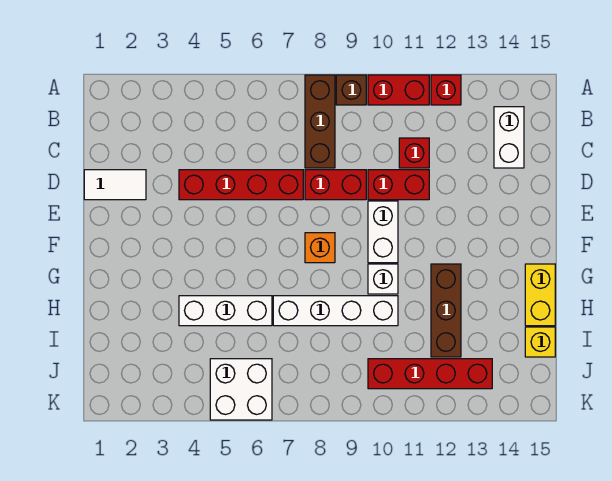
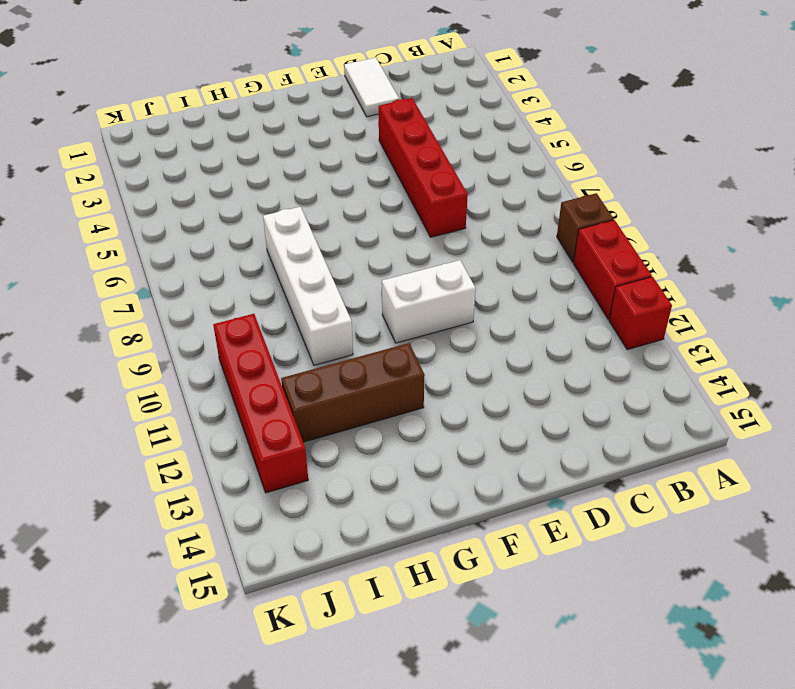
none -> brown brick A8:C8 level 1
none -> white brick B14:C14 level 1
none -> red brick C11 level 1

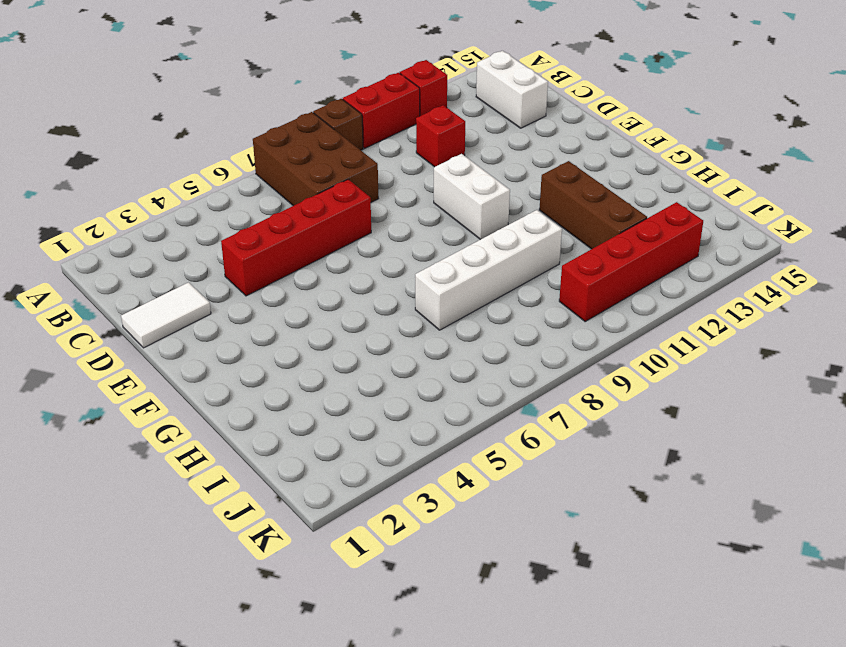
brown brick A7:C8 level 1 -> brown brick A8:C8 level 1
none -> red brick D8:D9 level 1
none -> red brick D10:D11 level 1
none -> orange brick F8 level 1

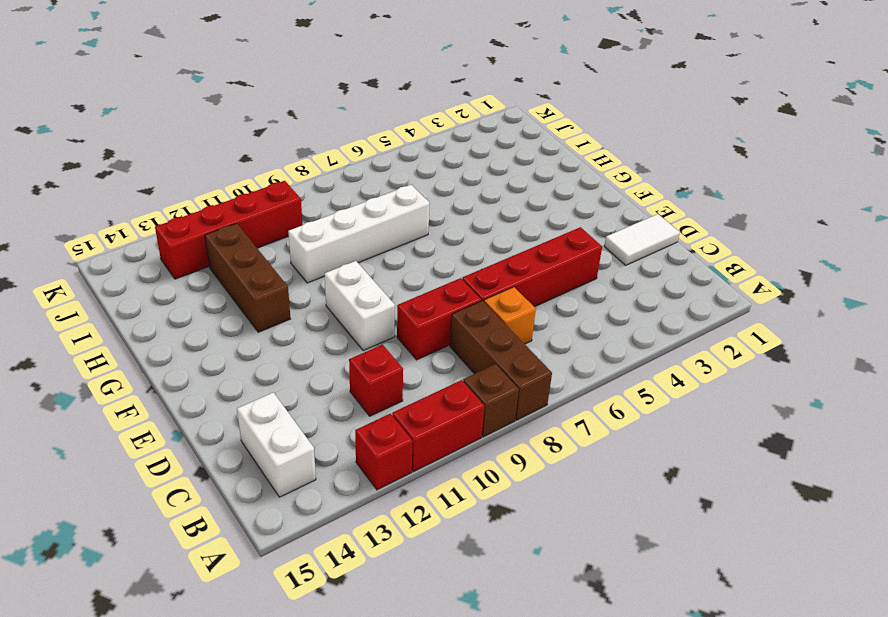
orange brick C7 level 1 -> orange brick F8 level 1
none -> red brick D10:D11 level 1
none -> white brick G10 level 1
none -> yellow brick G15:H15 level 1

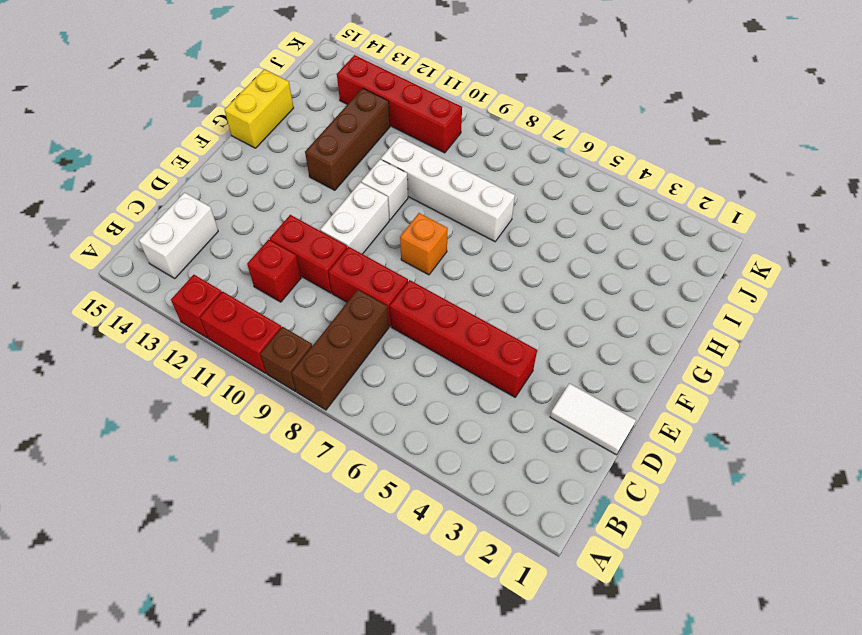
none -> white brick H4:H6 level 1
none -> yellow brick I15 level 1
none -> white brick J5:K6 level 1

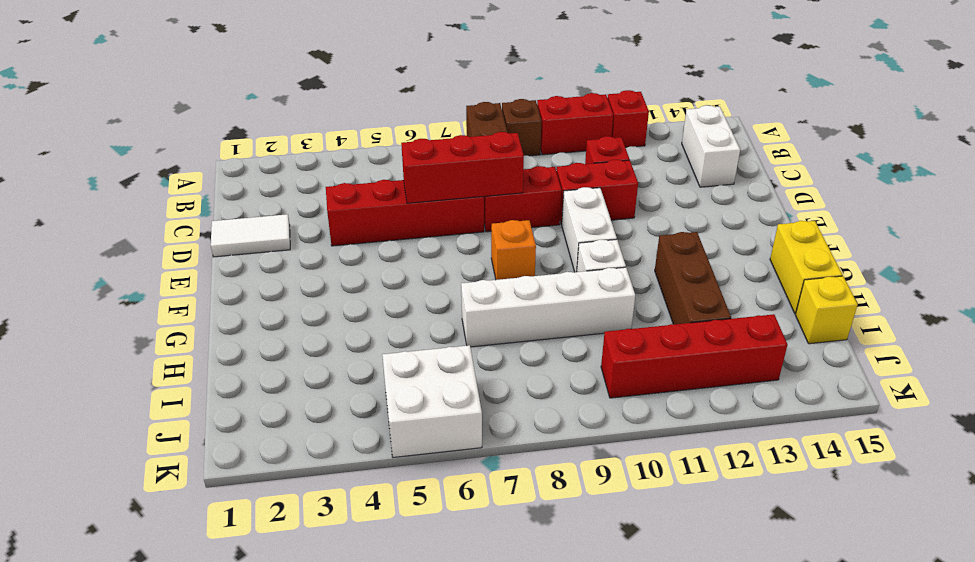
red brick D6:D8 level 2 -> none
none -> white brick H4:H6 level 1

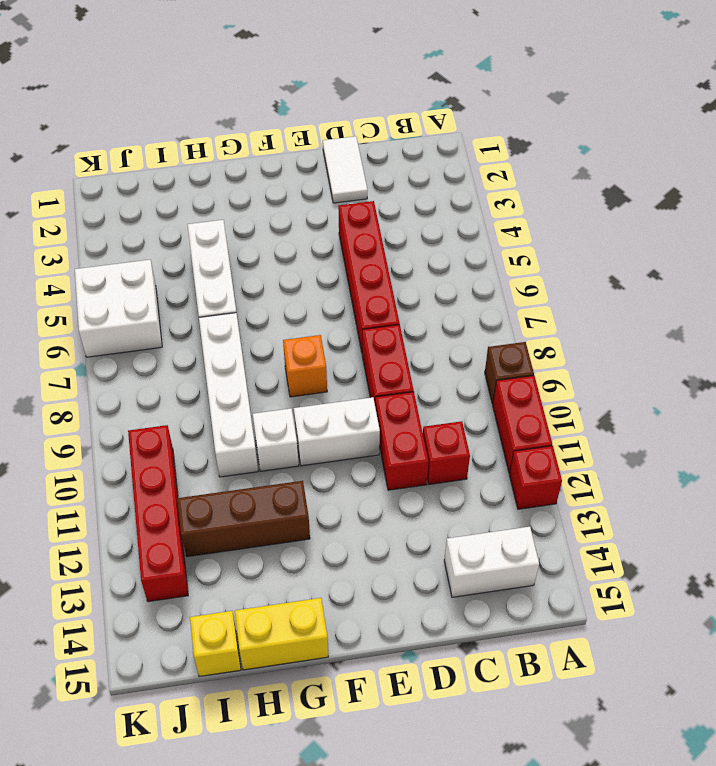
none -> brown brick A8:C8 level 1

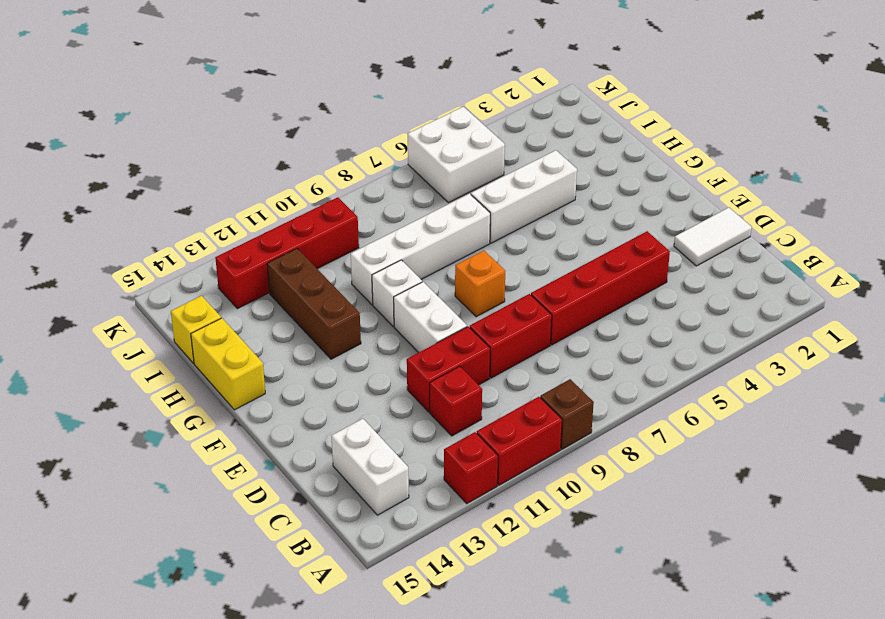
none -> brown brick A8:C8 level 1

